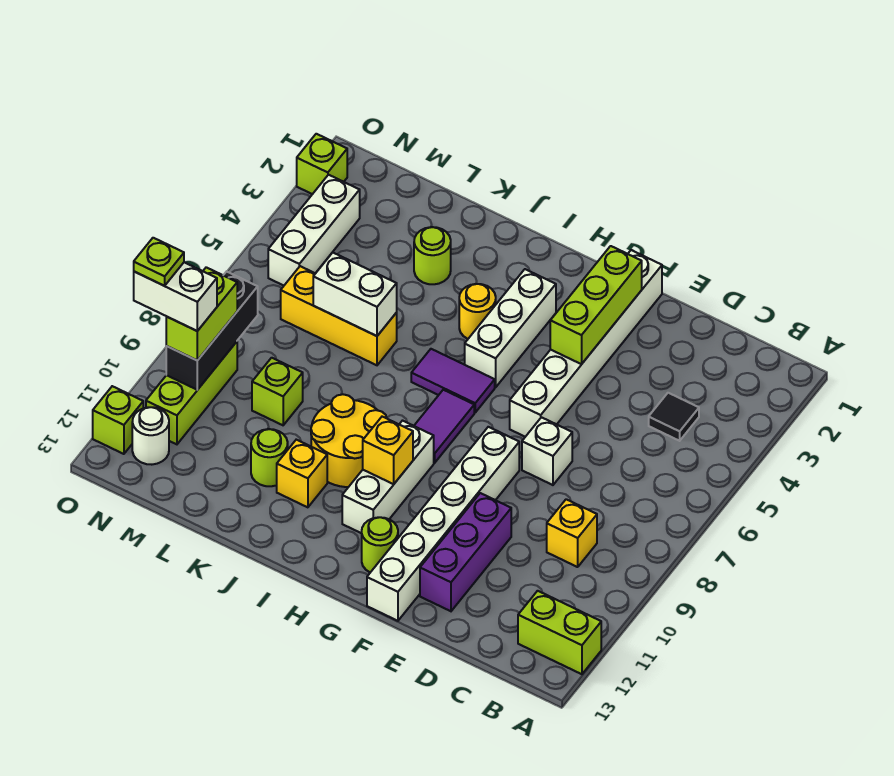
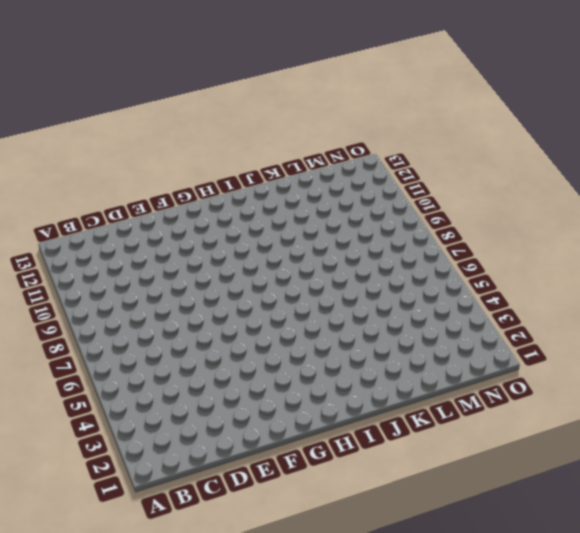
none -> lime brick A12:B12 level 1
none -> black tile C4 level 1
none -> yellow brick C9 level 1
none -> white brick E7 level 1

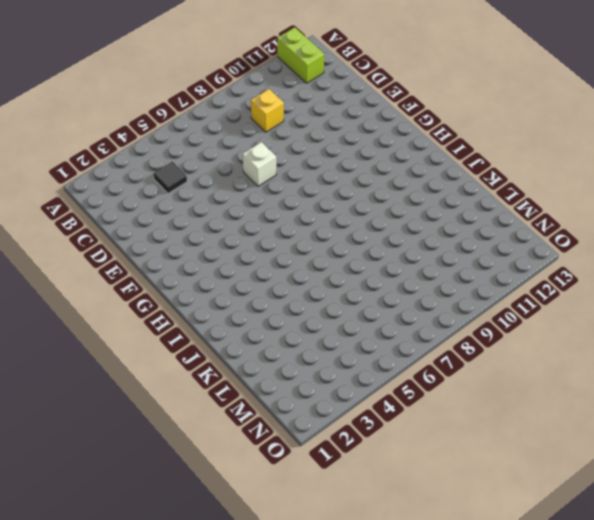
none -> purple brick E10:E12 level 1
none -> white brick F1:F6 level 1
none -> white brick F8:F13 level 1
none -> lime round brick G12 level 1

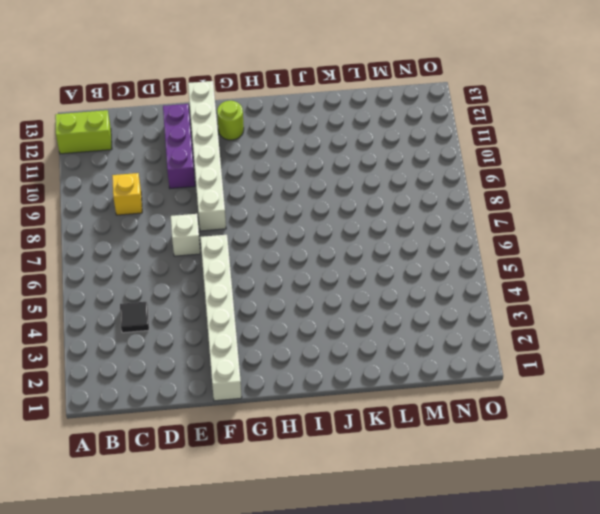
none -> white brick H3:H5 level 1
none -> purple tile H6:I6 level 1
none -> purple tile H7:H8 level 1
none -> white brick H9:H11 level 1

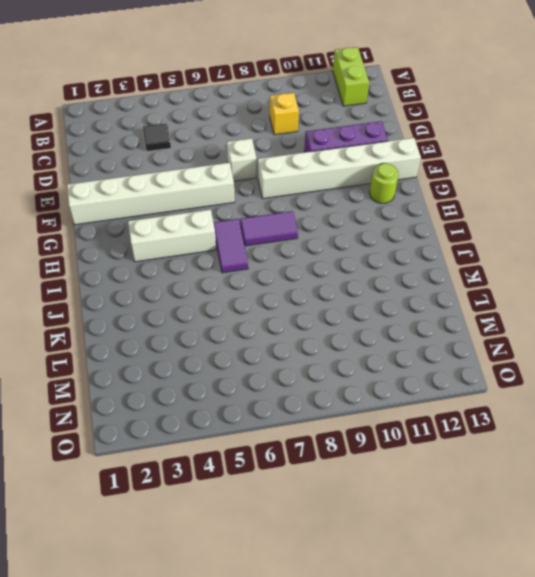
none -> white brick H9:H11 level 1
none -> yellow round brick I4 level 1
none -> yellow round brick I9:J10 level 1
none -> yellow brick J11 level 1

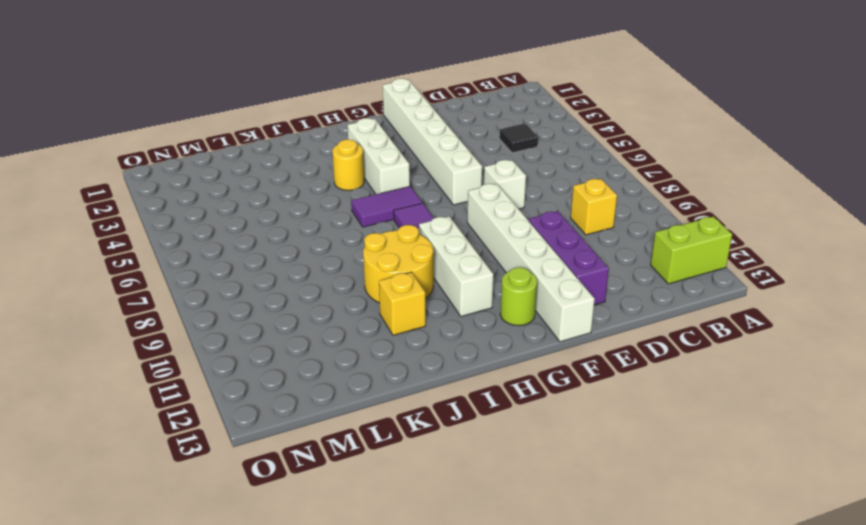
none -> lime round brick K3 level 1
none -> yellow brick K6:M6 level 1
none -> lime round brick K11 level 1
none -> lime brick L9 level 1

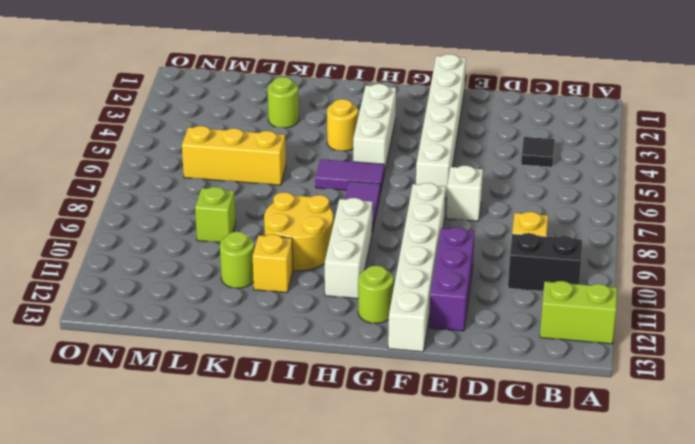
black brick B10:C10 level 1 -> none
none -> white brick N3:N5 level 1
none -> lime brick N9:N11 level 1
none -> white round brick N12 level 1
none -> lime brick O2 level 1

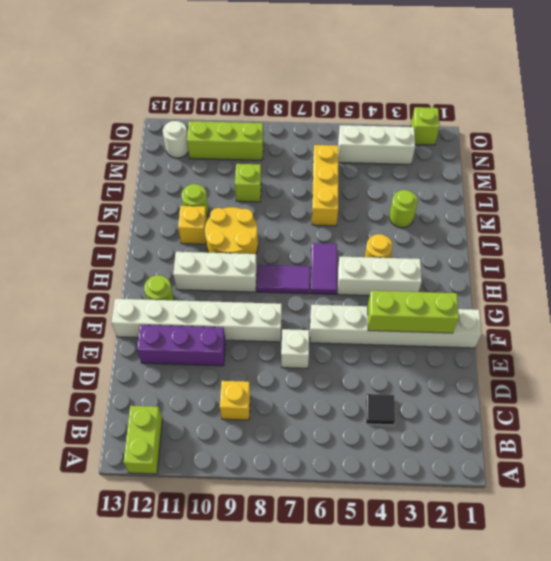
none -> lime brick O12 level 1
none -> yellow brick H10 level 2
none -> white brick K6:L6 level 2
none -> black brick N8:N10 level 2

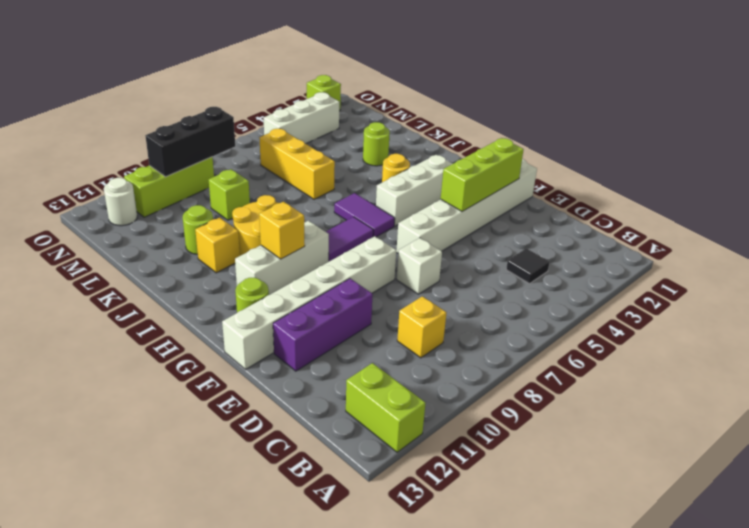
none -> lime brick O12 level 1
none -> white brick K6:L6 level 2
none -> lime brick N9:N10 level 3
none -> white brick N10:O10 level 4

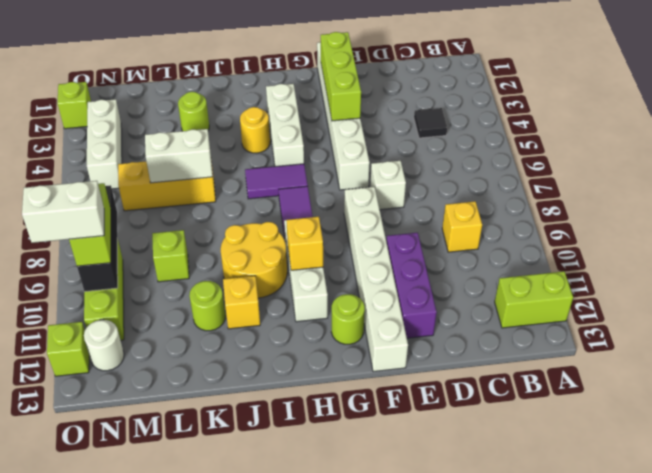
none -> lime plate O10 level 5

